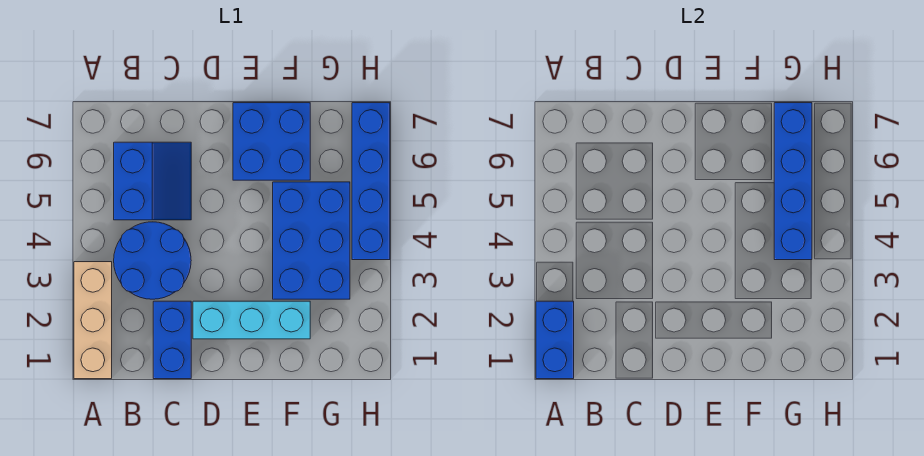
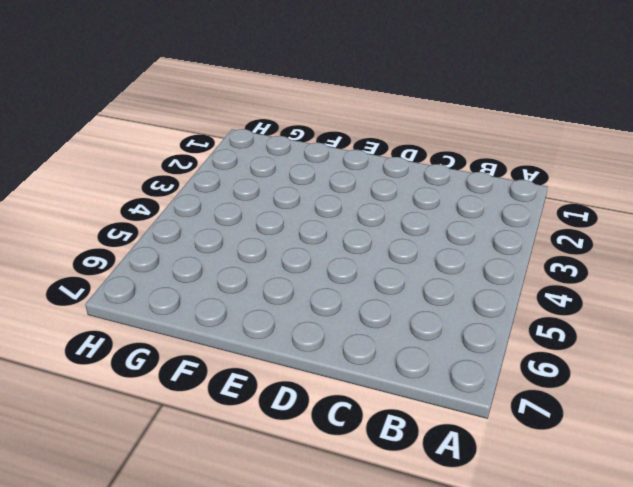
none -> tan brick A1:A3 level 1
none -> blue round brick B3:C4 level 1

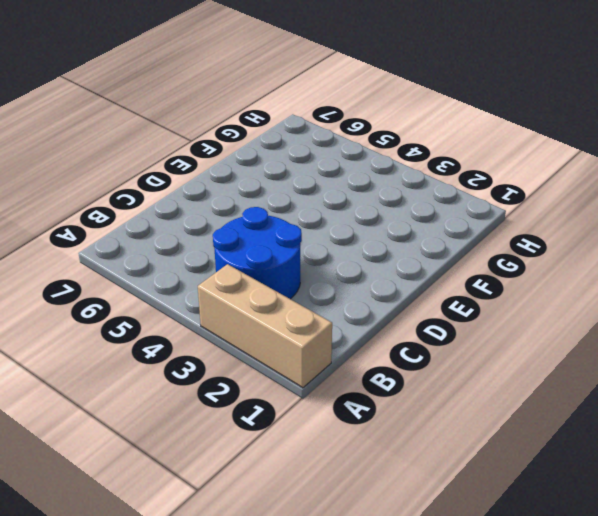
none -> blue slope B5:C6 level 1 top B
none -> blue brick C1:C2 level 1

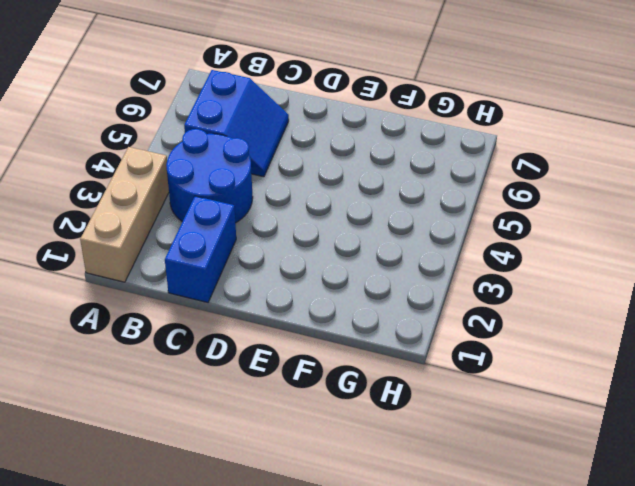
none -> cyan brick D2:F2 level 1
none -> blue brick E6:F7 level 1

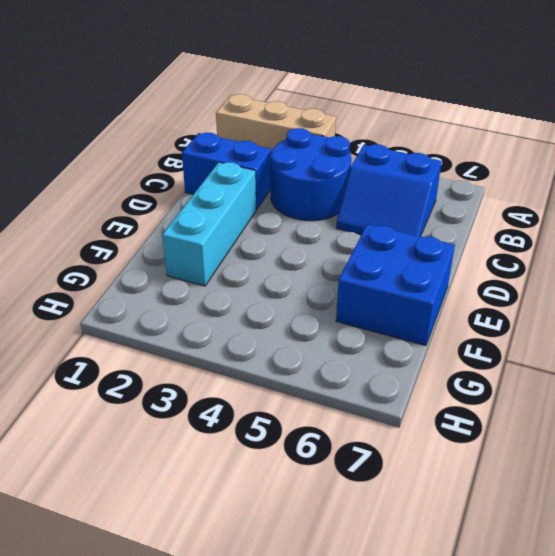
none -> blue brick F3:G5 level 1
none -> blue brick H4:H7 level 1

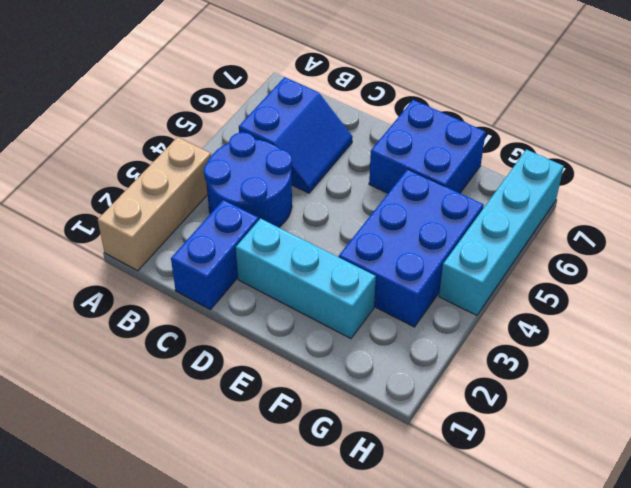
cyan brick H4:H7 level 1 -> blue brick H4:H7 level 1
none -> blue brick A1:A2 level 2
none -> blue brick G4:G7 level 2

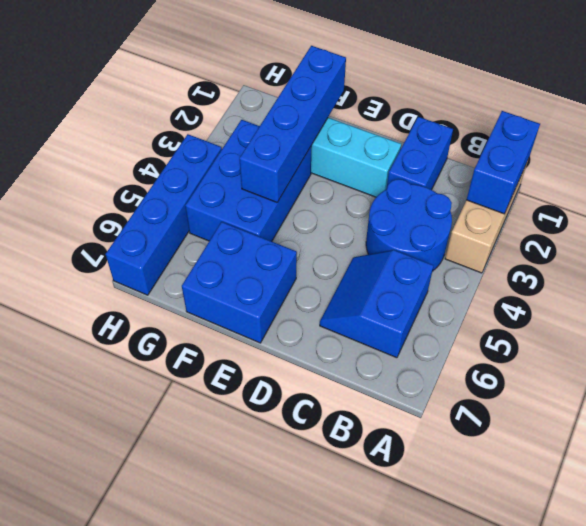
blue brick F1:F4 level 2 -> blue brick G4:G7 level 2

